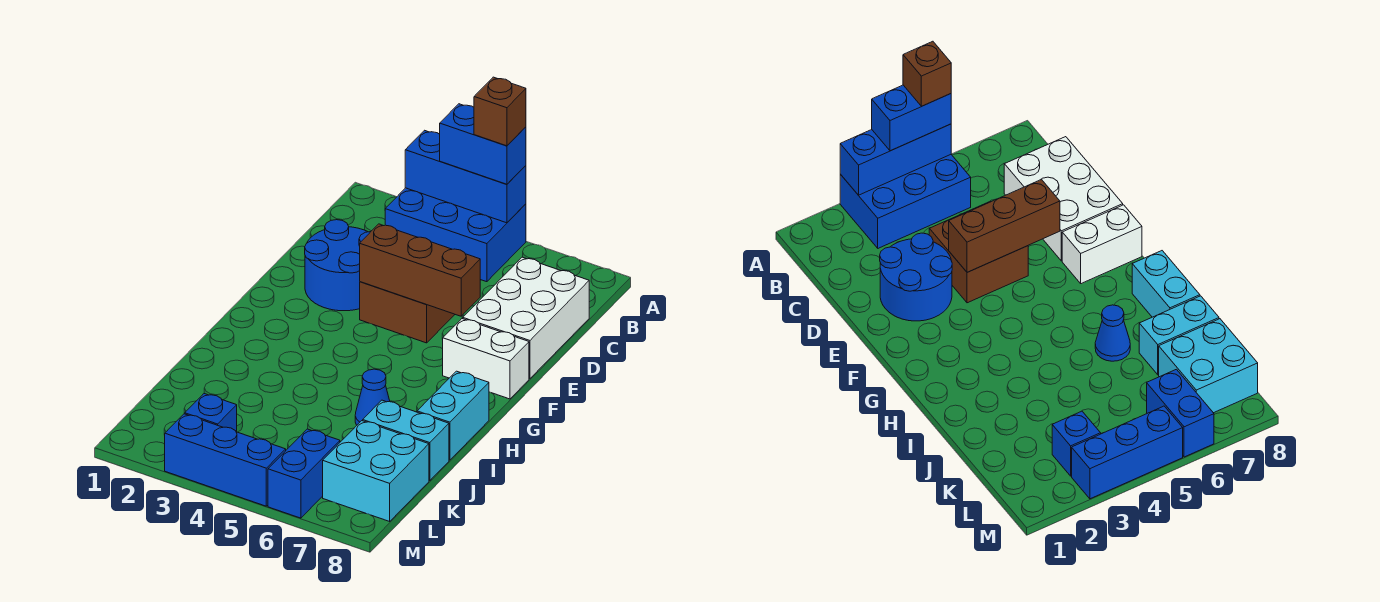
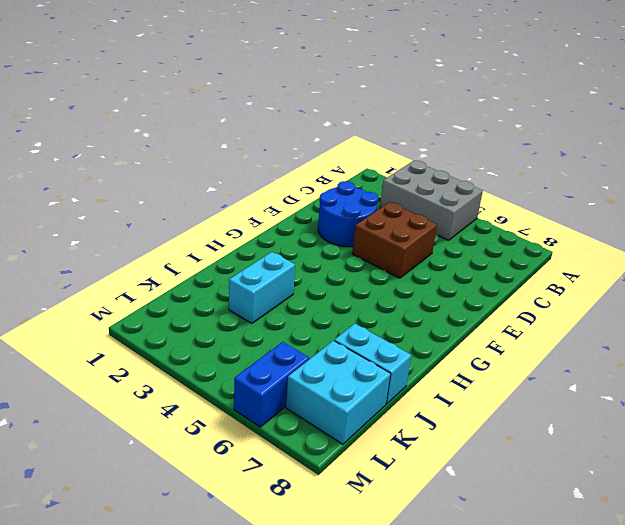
grey brick A3:B5 level 1 -> blue brick A3:B5 level 1
cyan brick I3:J3 level 1 -> cyan brick H8:I8 level 1
none -> white brick C7:E8 level 1
none -> white brick F7:F8 level 1
none -> blue cone I6 level 1

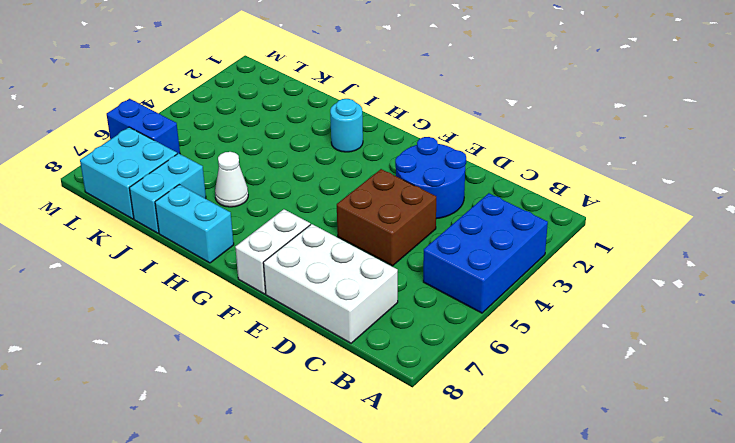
cyan round brick H2 level 1 -> none
white cone I6 level 1 -> blue cone I6 level 1
none -> blue brick L3 level 1
none -> blue brick M3:M5 level 1
none -> blue brick A3:A5 level 2

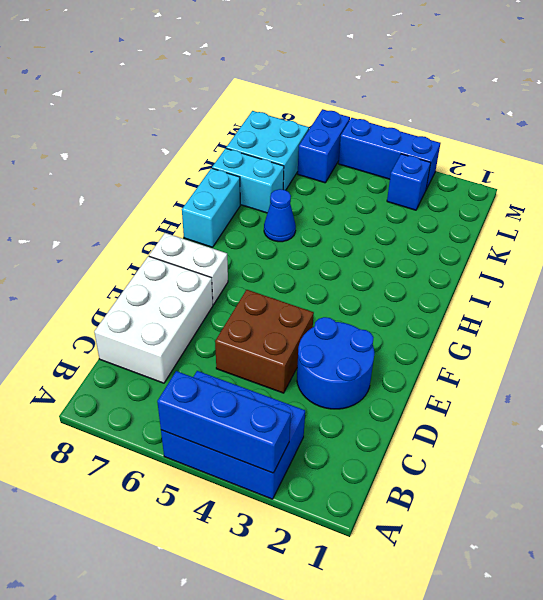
none -> brown brick E4:E6 level 2
none -> blue brick A4:A5 level 3
none -> brown brick A5 level 4

